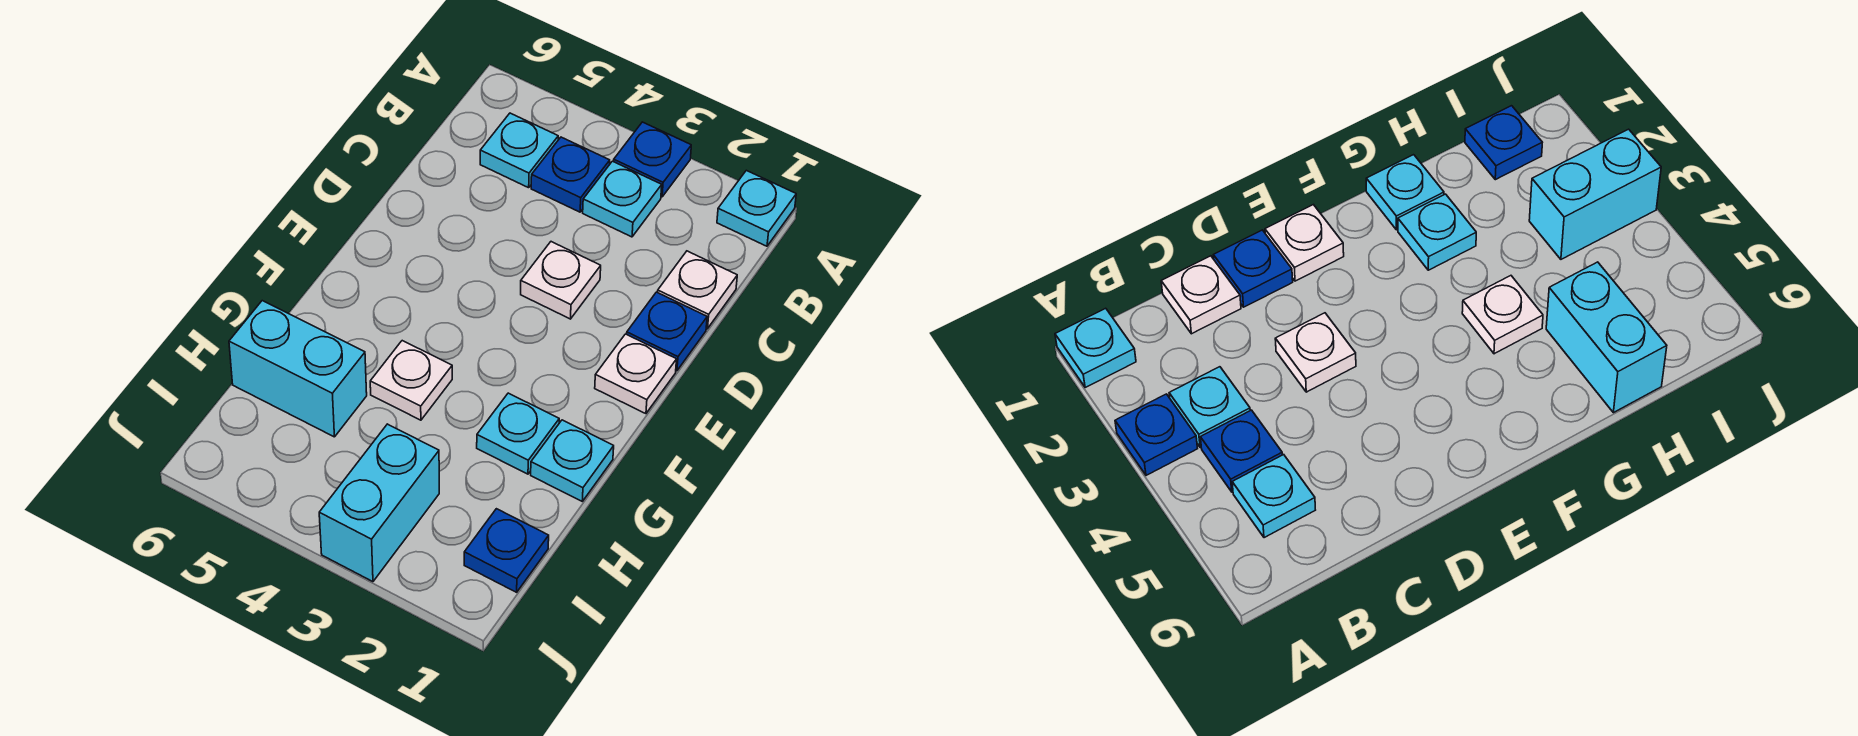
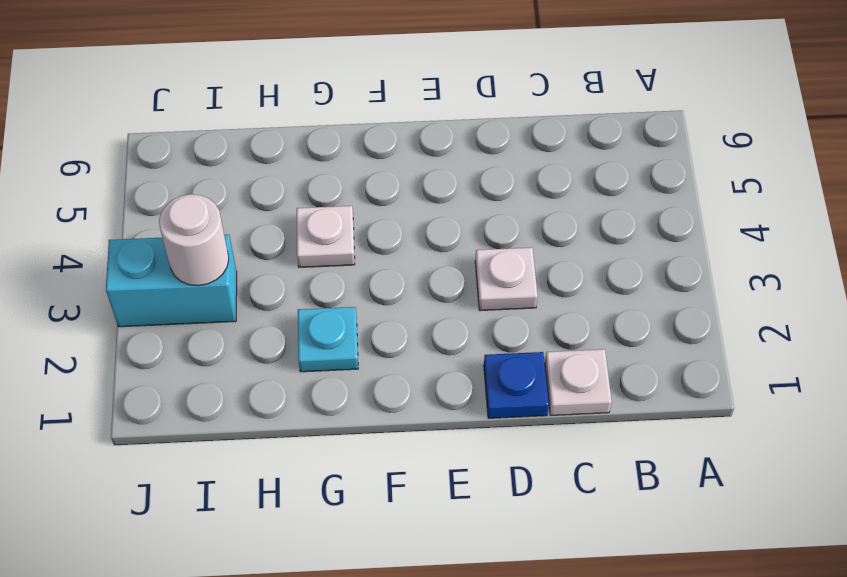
white round brick I3 level 2 -> none
none -> cyan plate A1 level 1
none -> blue plate A3 level 1
none -> cyan plate B3 level 1

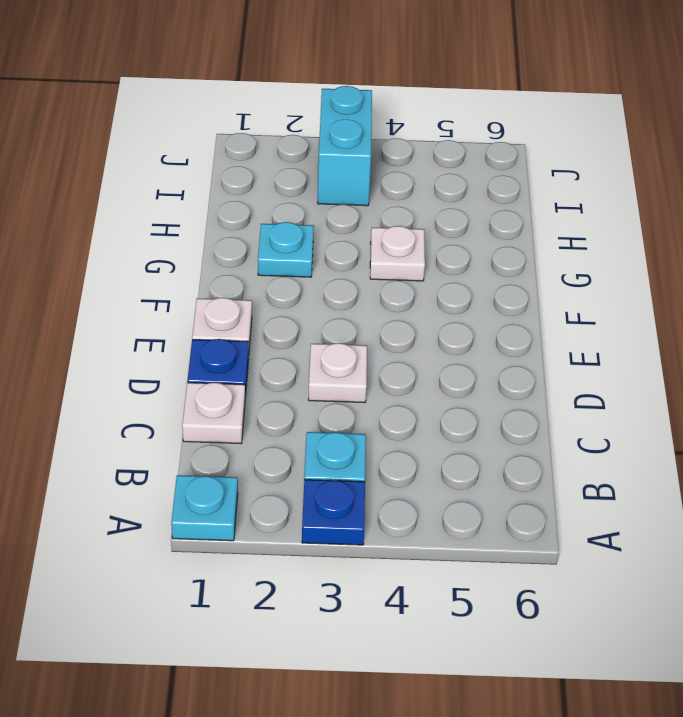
none -> blue plate B4 level 1
none -> cyan plate B5 level 1
none -> cyan plate G1 level 1

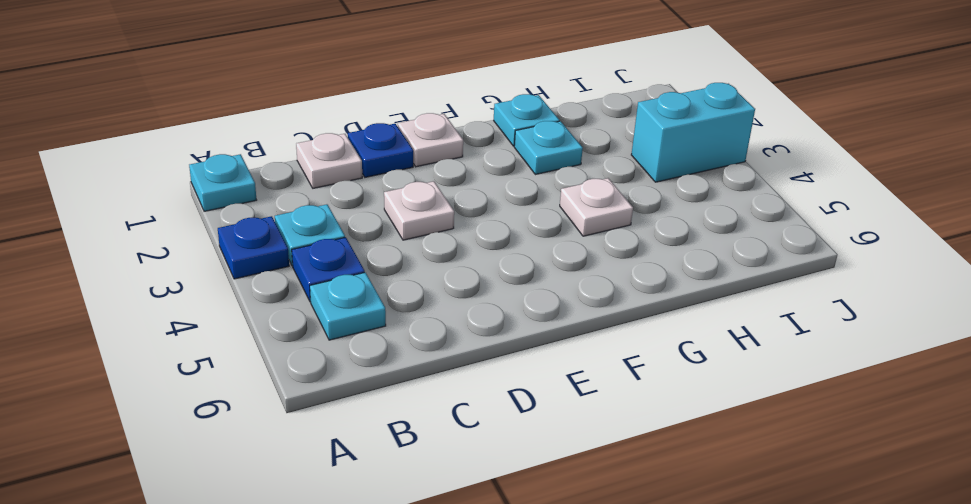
none -> cyan brick H5:H6 level 1
none -> blue plate I1 level 1

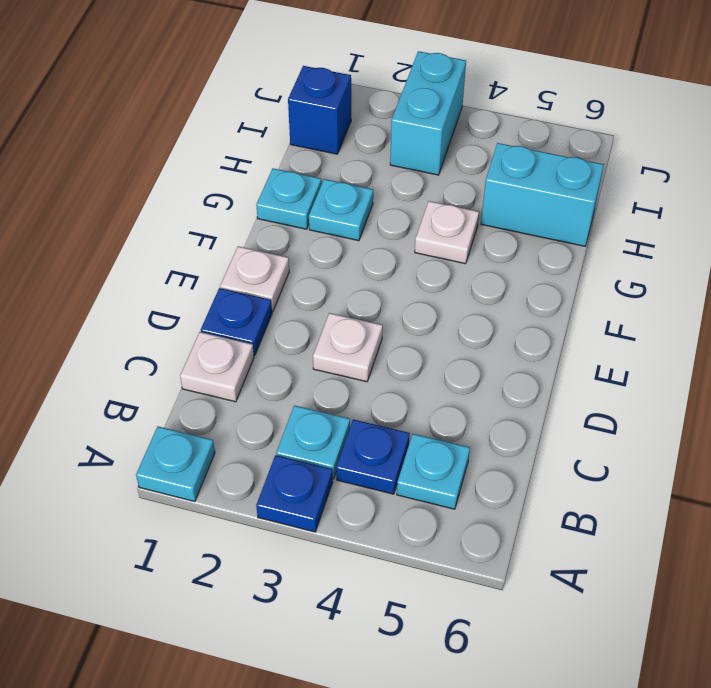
blue brick I1 level 1 -> blue plate I1 level 1

